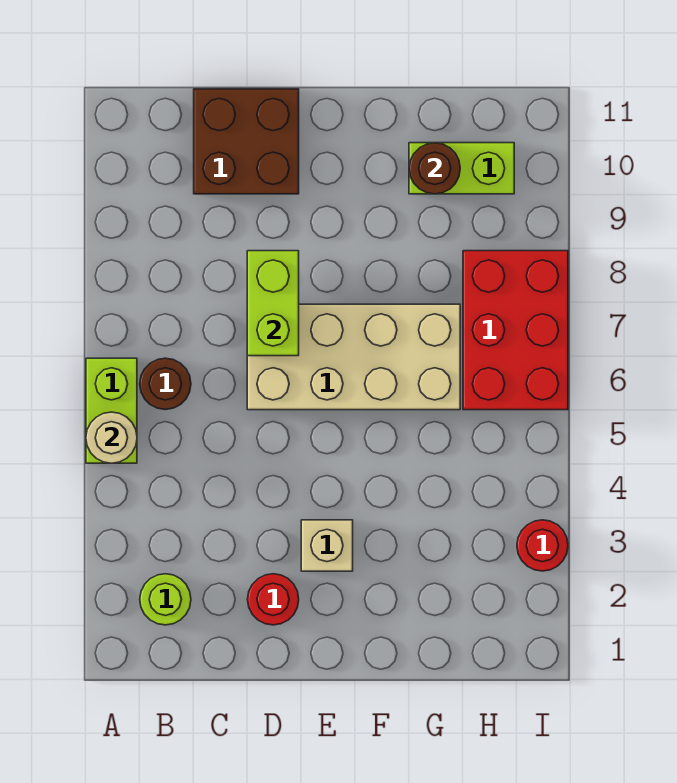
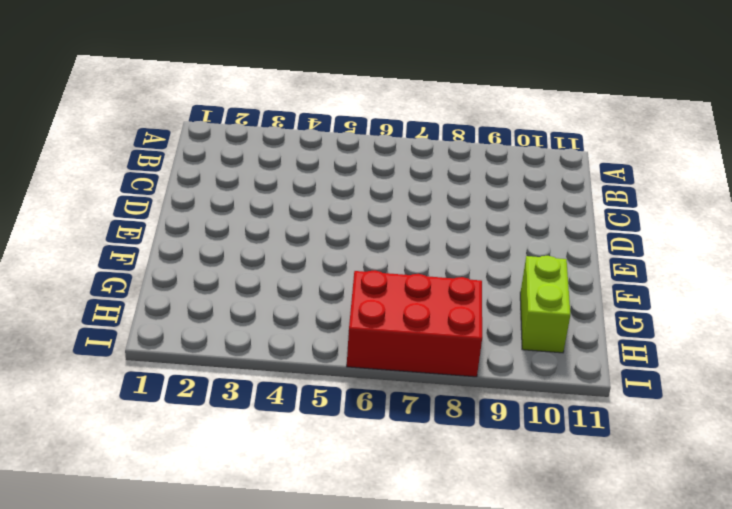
none -> lime brick A5:A6 level 1
none -> lime round brick B2 level 1
none -> brown round brick B6 level 1

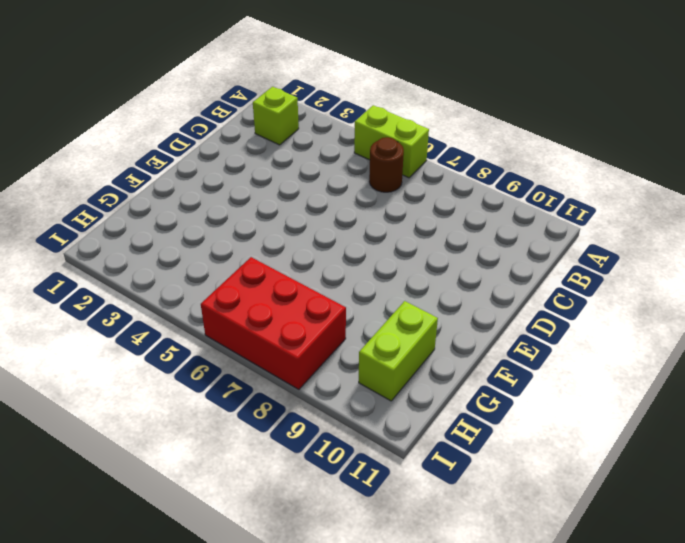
lime brick B2 level 1 -> lime round brick B2 level 1
none -> brown brick C10:D11 level 1
none -> red round brick D2 level 1
none -> tan brick D6:G7 level 1

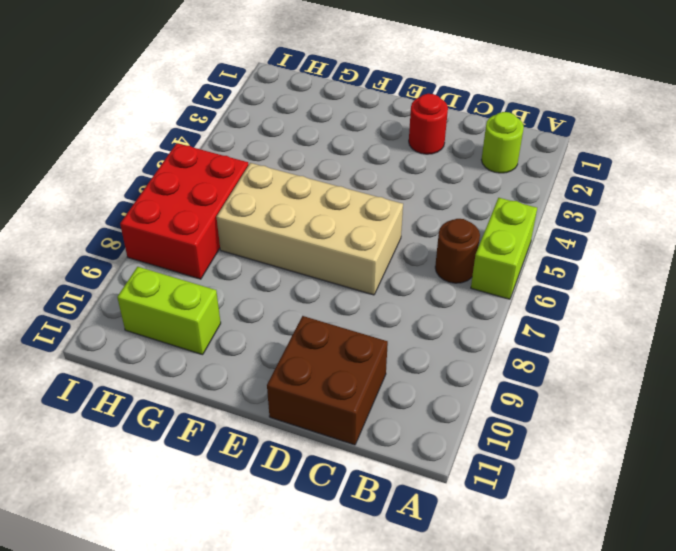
none -> tan brick E3 level 1
none -> red round brick I3 level 1
none -> tan round brick A5 level 2

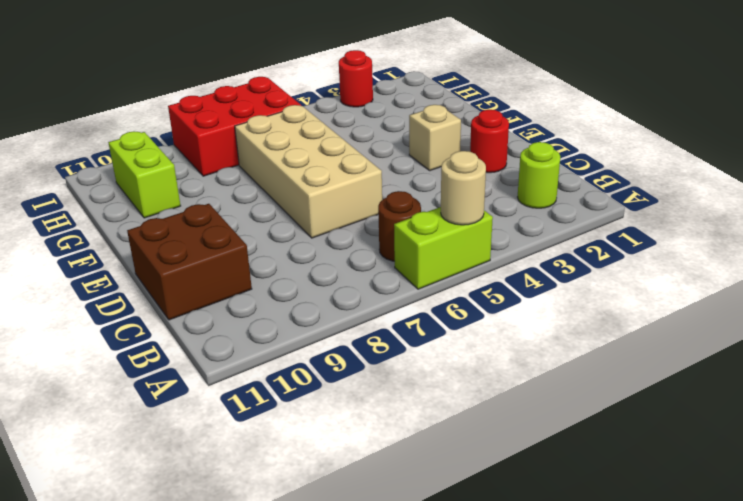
none -> lime brick D7:D8 level 2
none -> brown round brick G10 level 2

